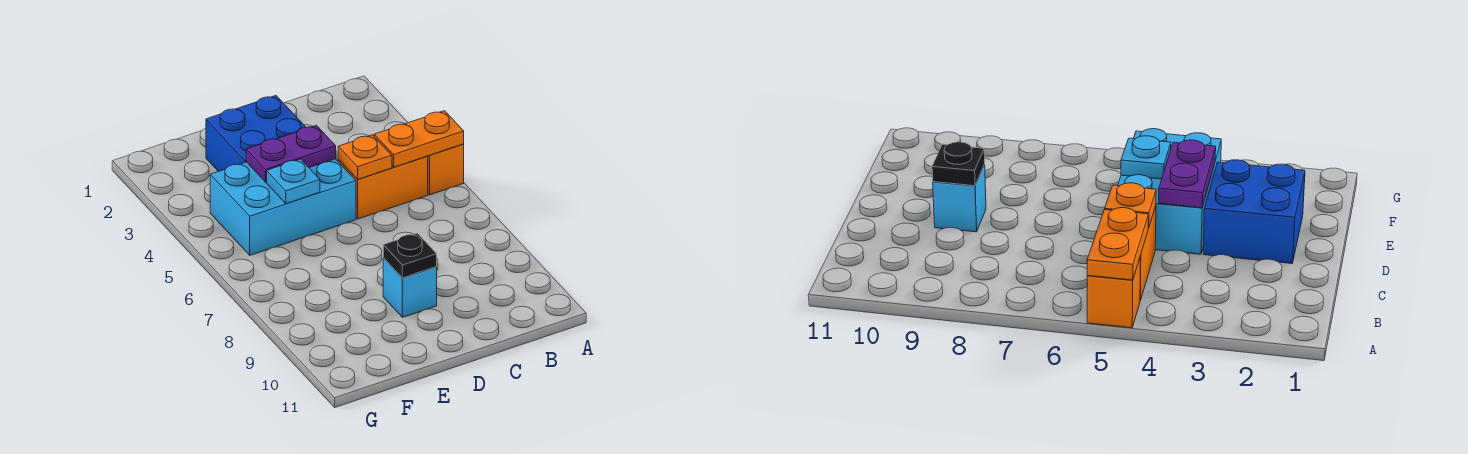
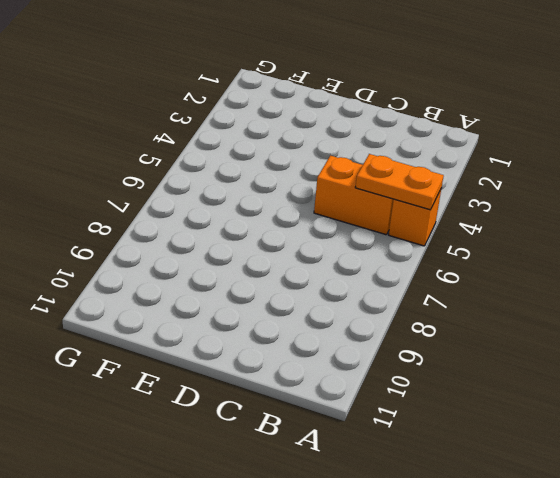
none -> blue brick D2:E3 level 1
none -> cyan brick D4:F5 level 1

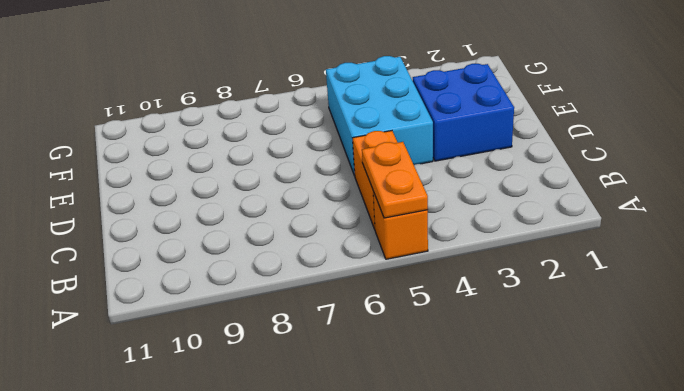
none -> cyan brick D9 level 1
none -> orange plate C5 level 2

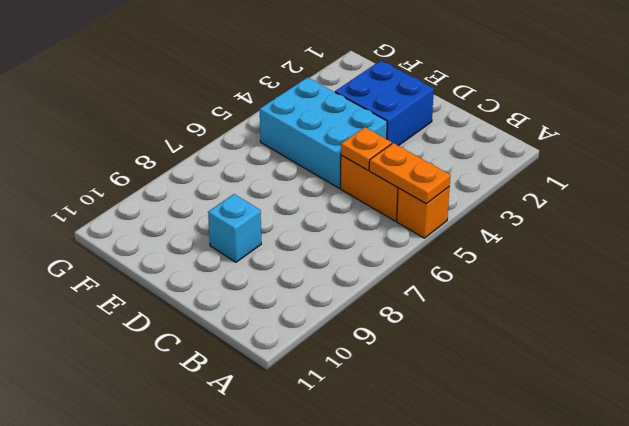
none -> purple plate D4:E4 level 2
none -> black plate D9 level 2

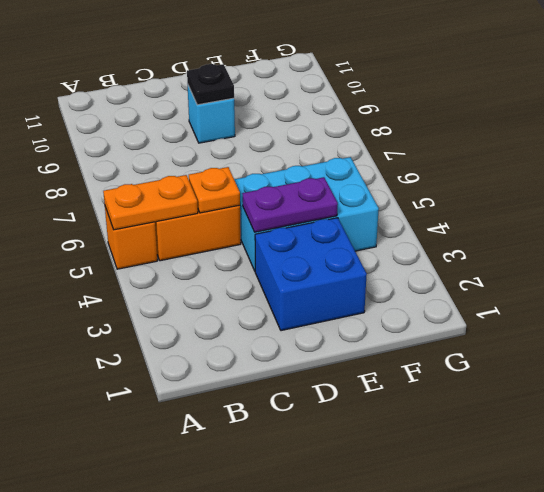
none -> cyan plate E5 level 2

